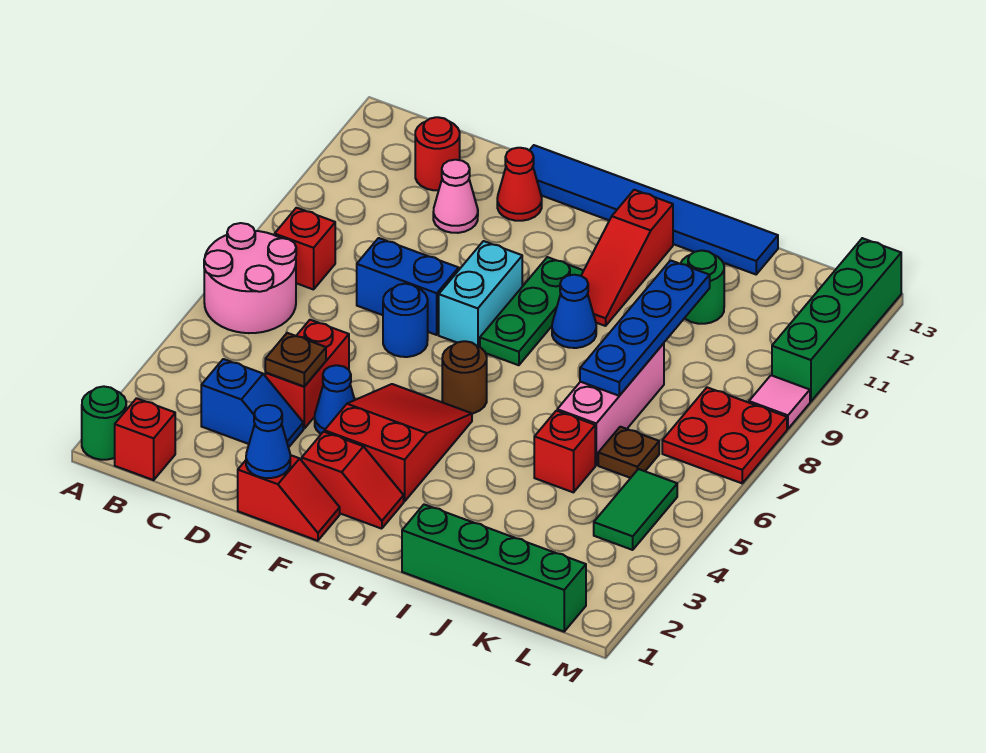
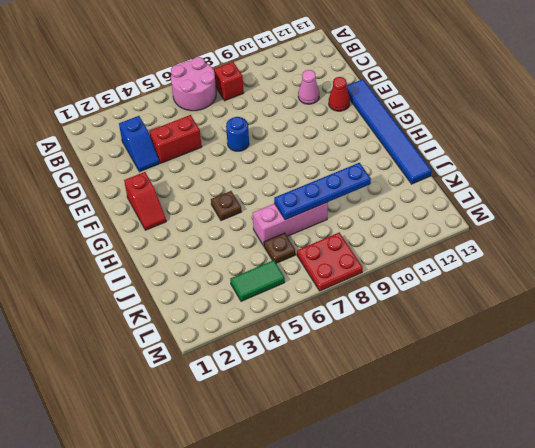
brown plate H5 level 1 -> brown plate D4 level 2
none -> green round brick A1 level 1
none -> red brick B1 level 1
none -> red round brick C12 level 1
none -> blue brick D8:E8 level 1

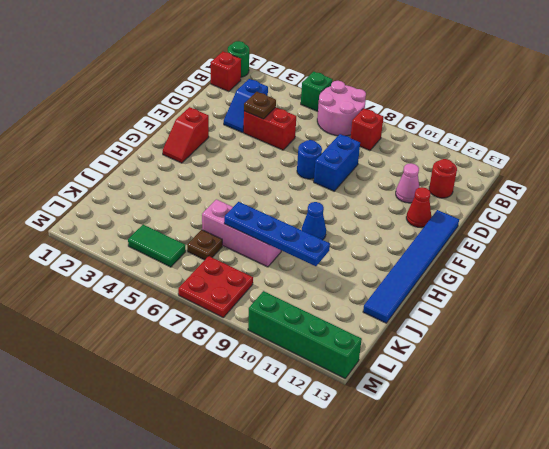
green brick A5 level 1 -> none
none -> red slope E1:F1 level 1 top E
none -> blue cone E4 level 1
none -> red slope F3:G5 level 1 top 3
none -> cyan brick F8:F9 level 1

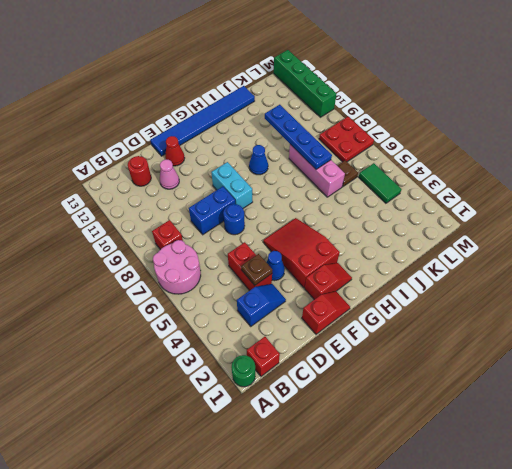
none -> brown round brick G6 level 1
none -> green plate G8:G10 level 1
none -> red slope H10:H12 level 1 top 12
none -> green brick I1:L1 level 1

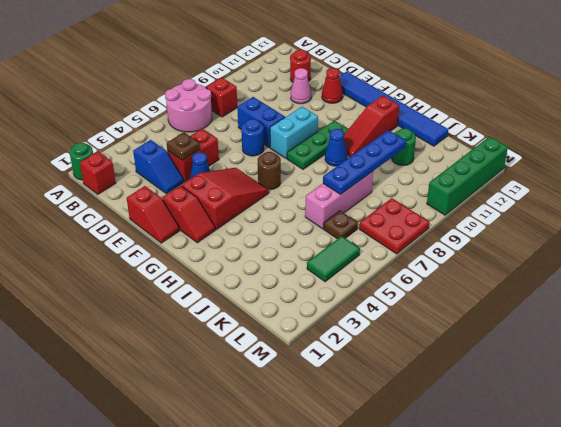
none -> green brick I1:L1 level 1
none -> red brick J5 level 1
none -> pink tile M9 level 1
none -> blue cone E1 level 2

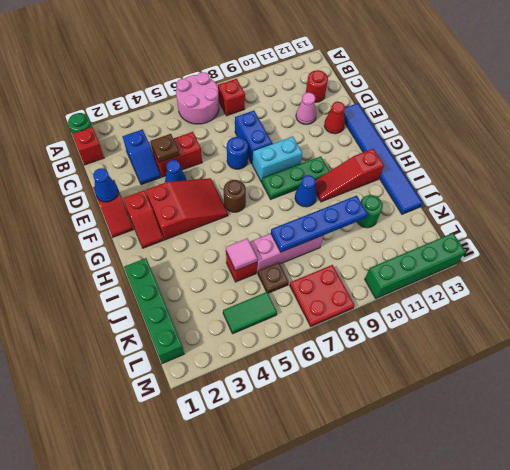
pink tile J5 level 2 -> pink tile M9 level 1

